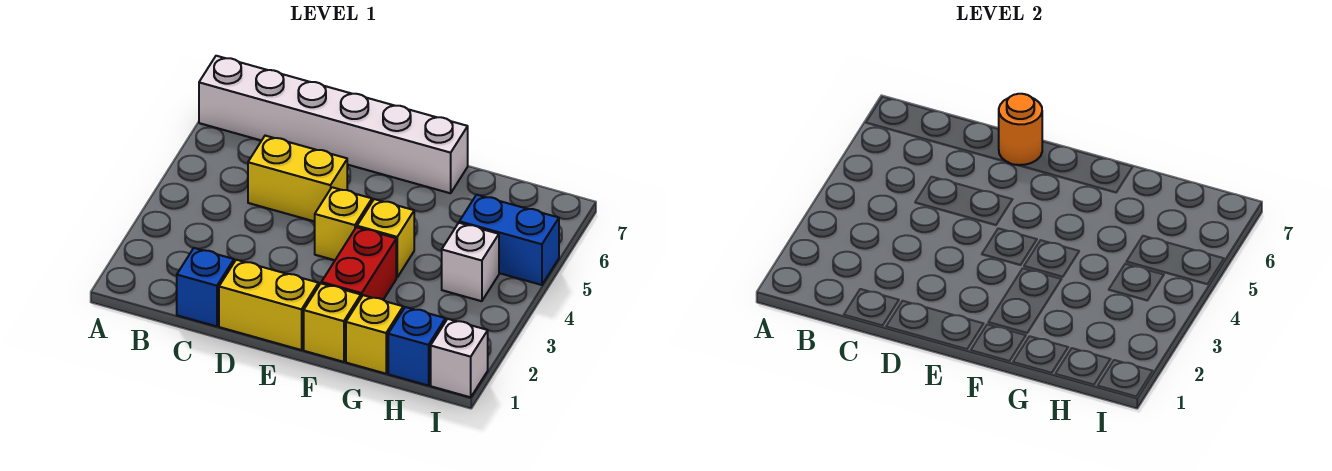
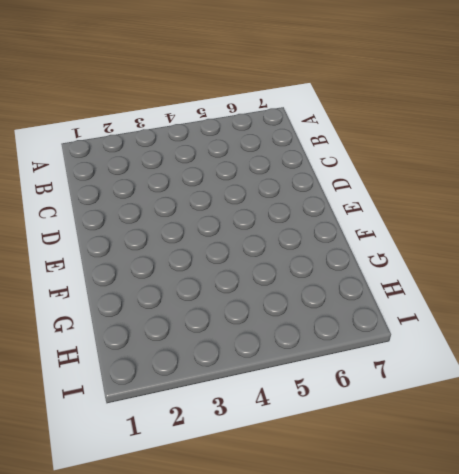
none -> white brick A7:F7 level 1
none -> blue brick C1 level 1
none -> yellow brick C5:D5 level 1

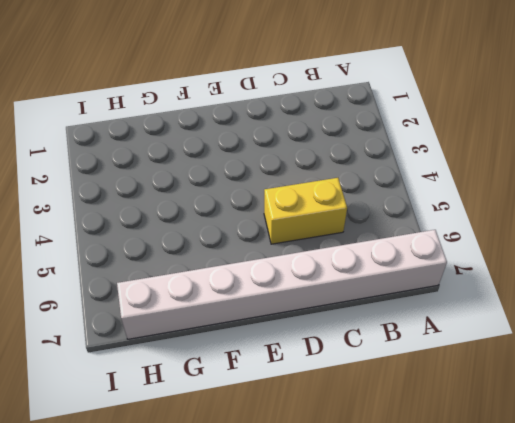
white brick A7:H7 level 1 -> white brick A7:F7 level 1
none -> blue brick C1 level 1
none -> yellow brick D1:E1 level 1
none -> yellow brick E4 level 1

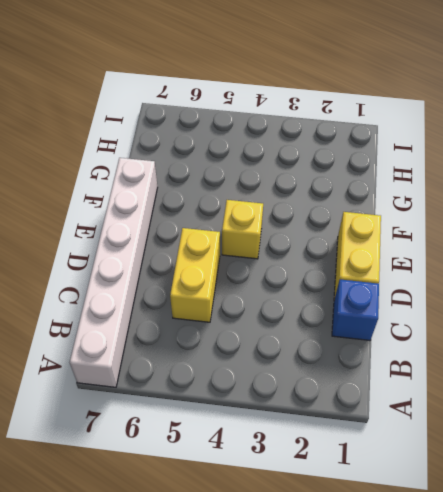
none -> yellow brick F1 level 1
none -> red brick F2:F3 level 1
none -> yellow brick F4 level 1

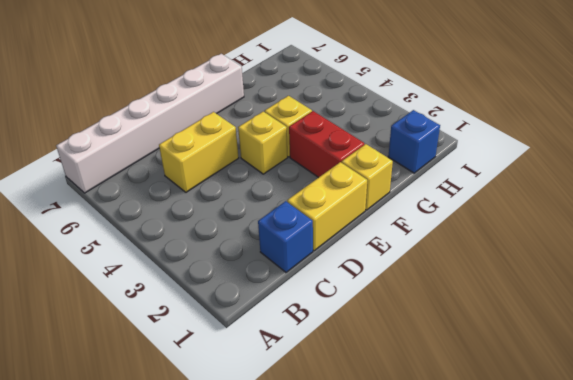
none -> yellow brick G1 level 1
none -> white brick H4 level 1
none -> blue brick H5:I5 level 1

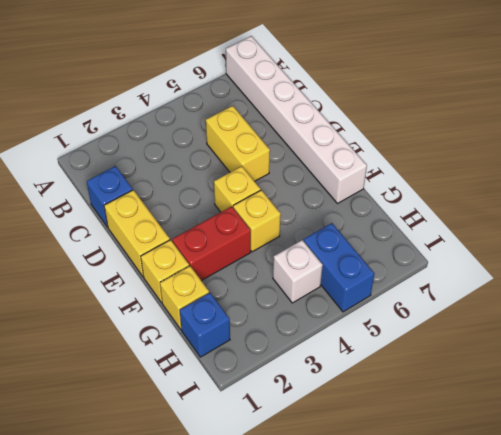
none -> white brick I1 level 1
none -> orange round brick D7 level 2

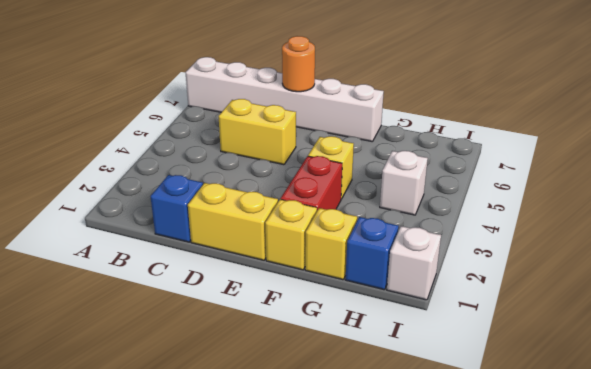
none -> yellow brick E4 level 1
none -> blue brick H5:I5 level 1

